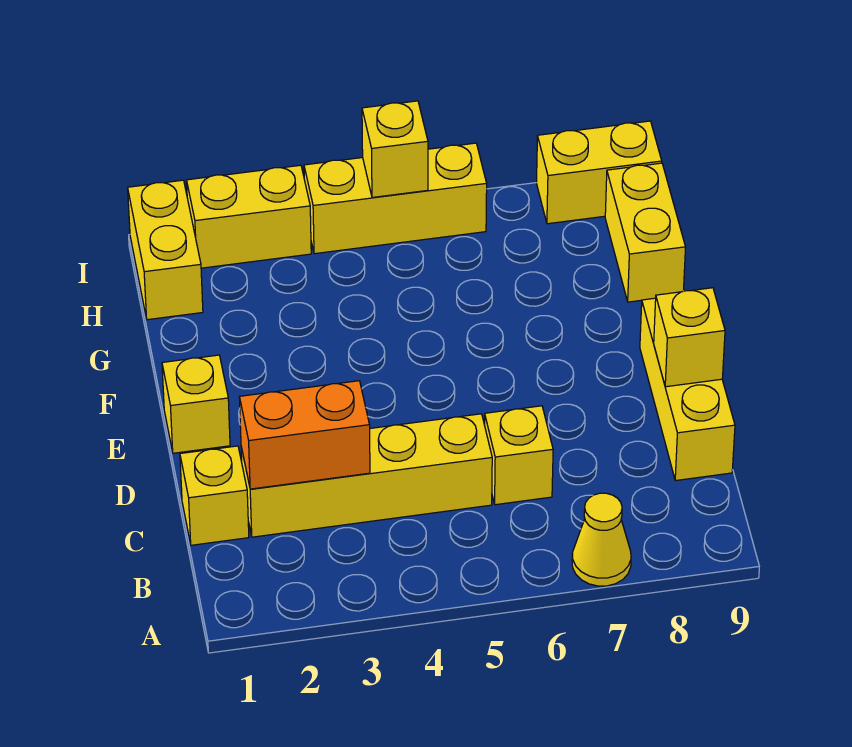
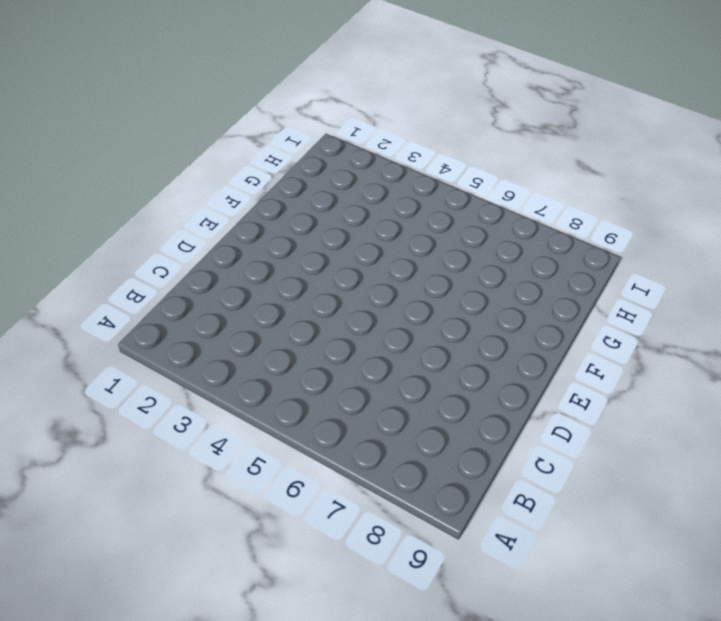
none -> yellow cone A7 level 1
none -> yellow brick C1 level 1
none -> yellow brick C2:C5 level 1

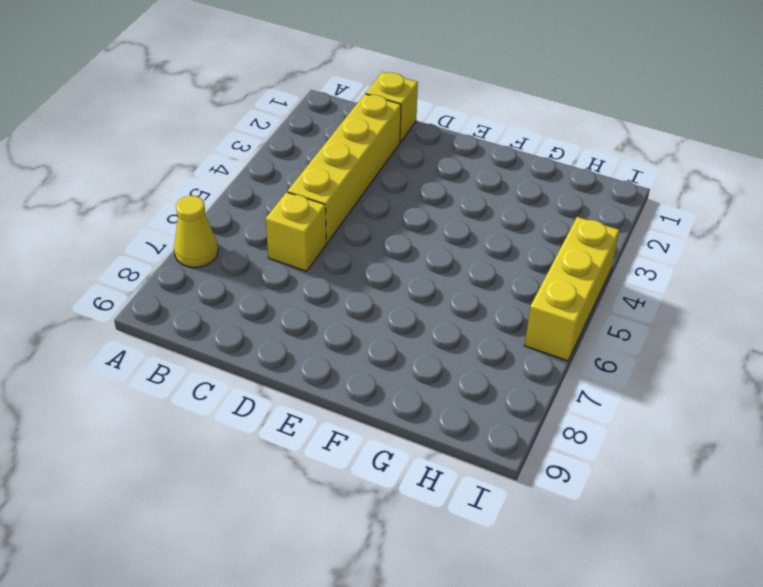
none -> yellow brick C9:E9 level 1
none -> yellow brick E1 level 1
none -> yellow brick G9:H9 level 1

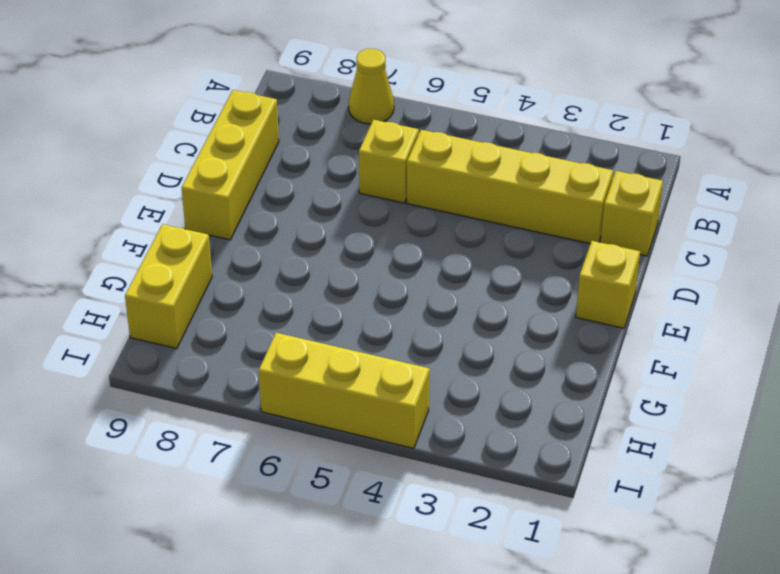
none -> yellow brick H1:I1 level 1
none -> yellow brick I2:I3 level 1
none -> yellow brick I8:I9 level 1

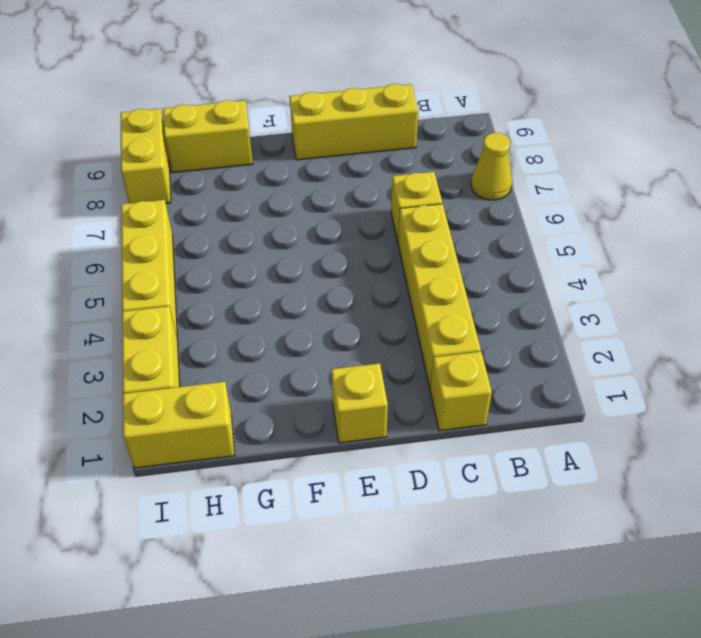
none -> orange brick C2:C3 level 2
none -> yellow brick D9 level 2
none -> yellow brick I5 level 2

